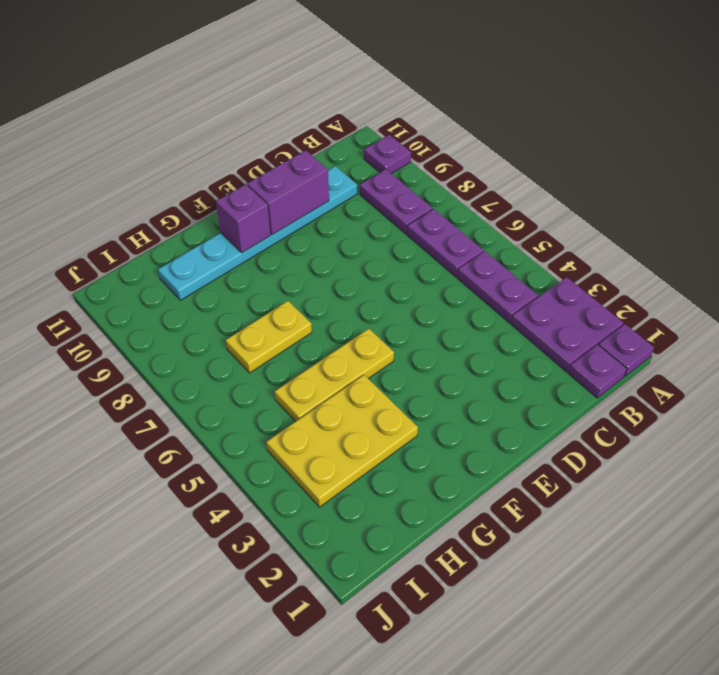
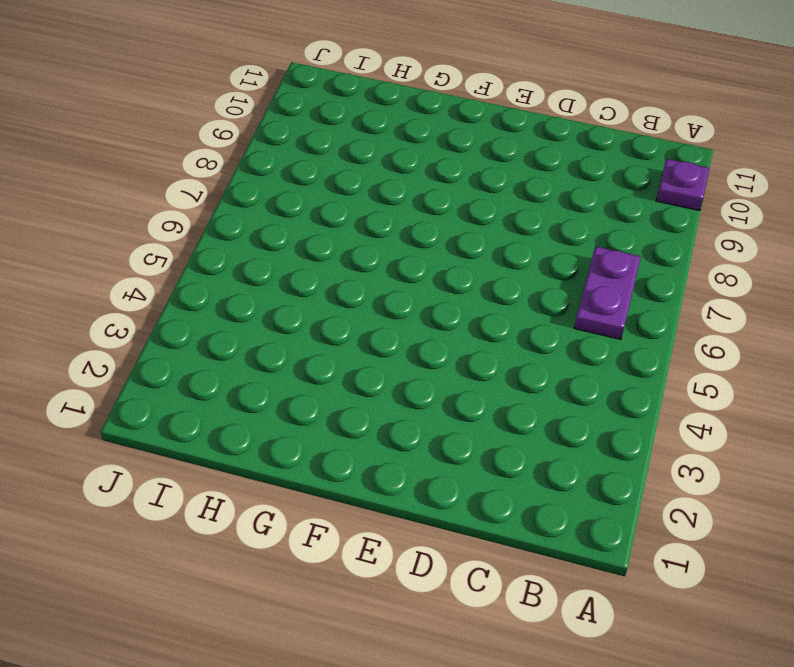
none -> purple plate A1 level 1
none -> purple plate A2:B3 level 1
none -> purple plate B1 level 1

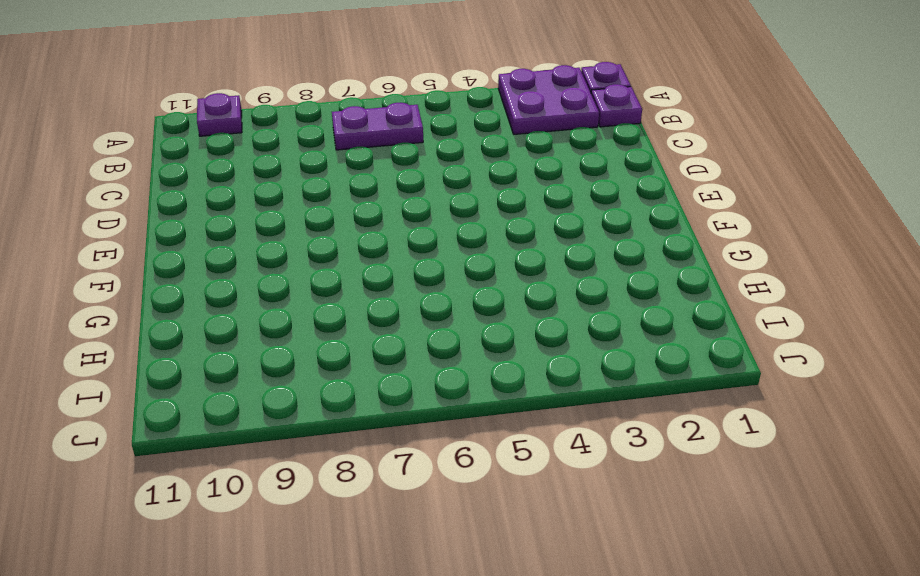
none -> purple plate B4:B5 level 1
none -> purple plate B8:B9 level 1
none -> cyan plate C10:H10 level 1

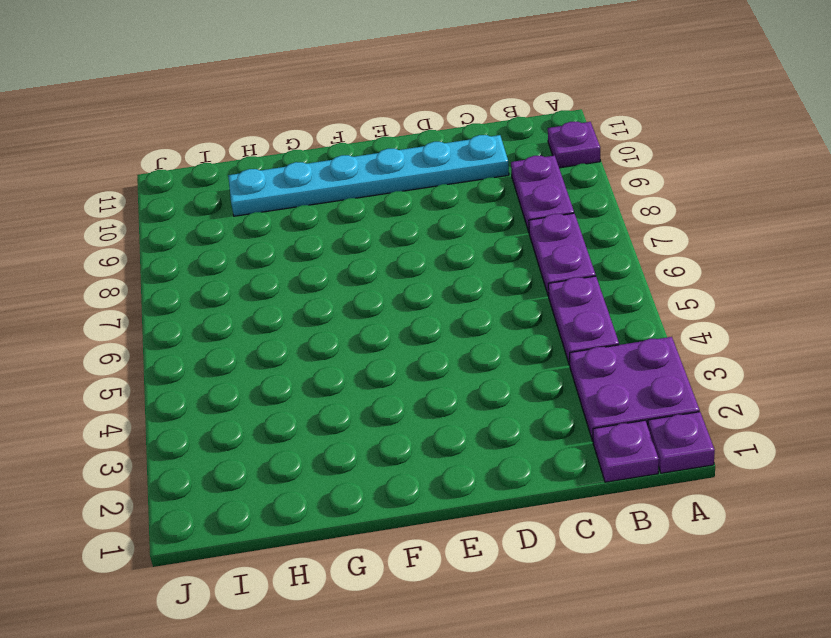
none -> yellow plate F5:H5 level 1
none -> yellow plate G3:I4 level 1
none -> yellow plate G7:H7 level 1

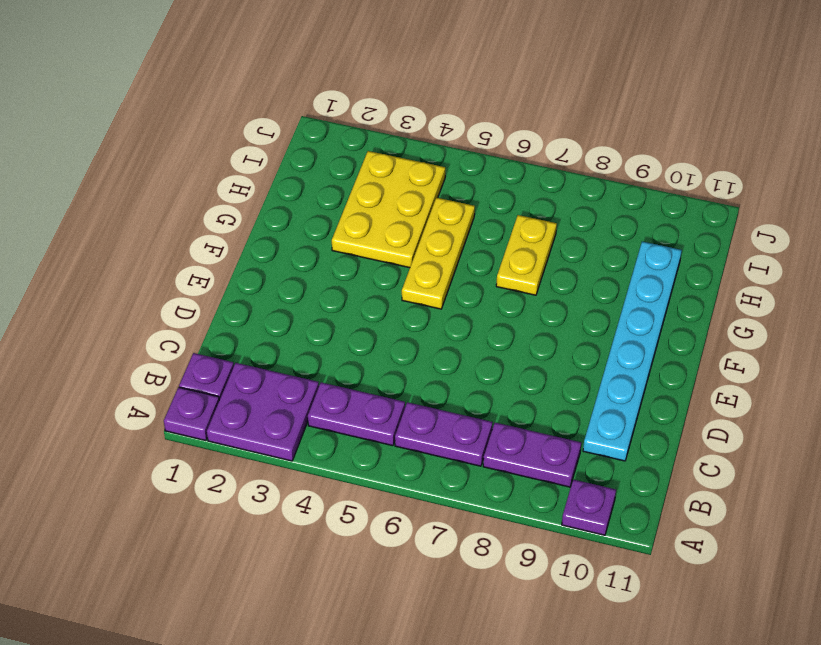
none -> purple brick D10:E10 level 2
none -> purple brick F10 level 2

